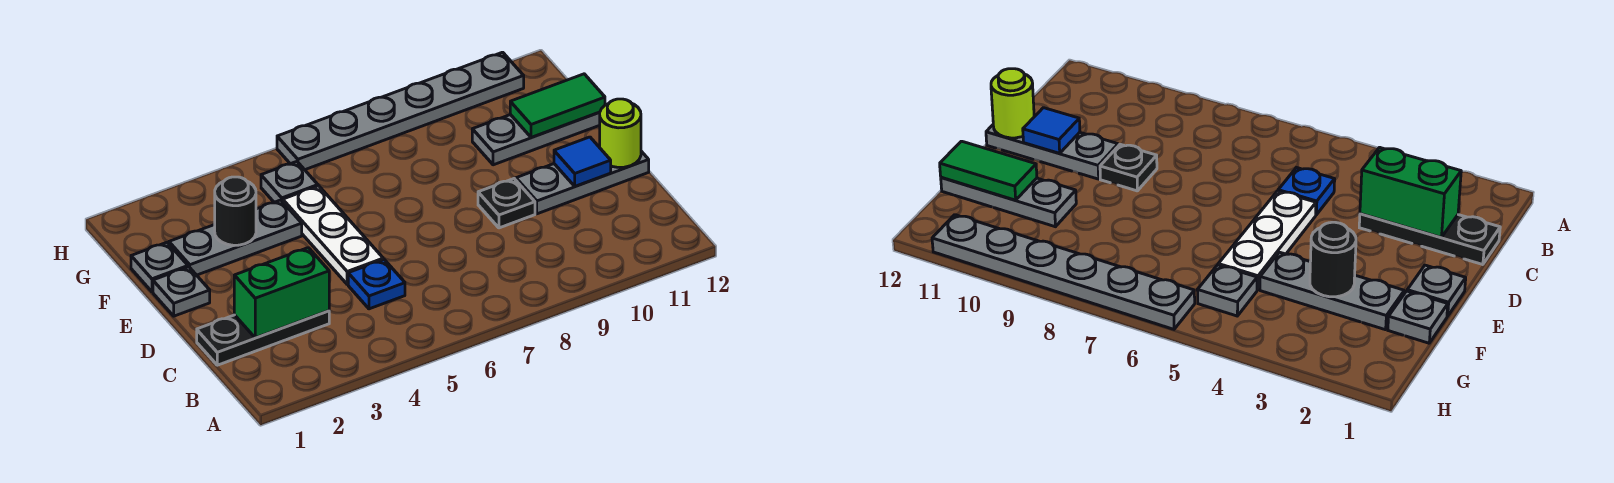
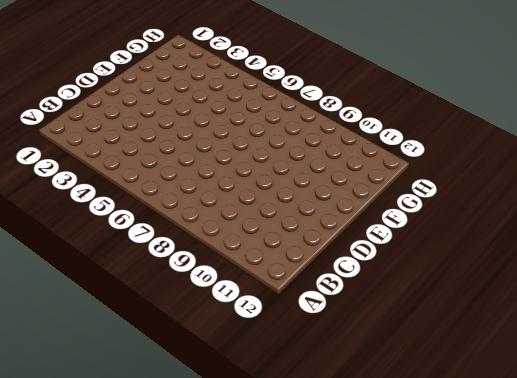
none -> black plate C1:C3 level 1
none -> blue plate C5 level 1
none -> white plate D5:F5 level 1

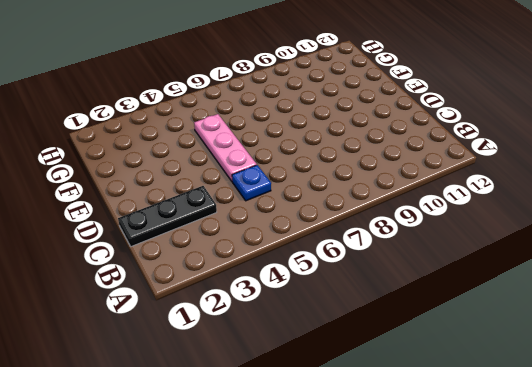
pink plate D5:F5 level 1 -> white plate D5:F5 level 1
none -> black plate D9 level 1
none -> grey plate D10:D12 level 1
none -> grey plate E1 level 1

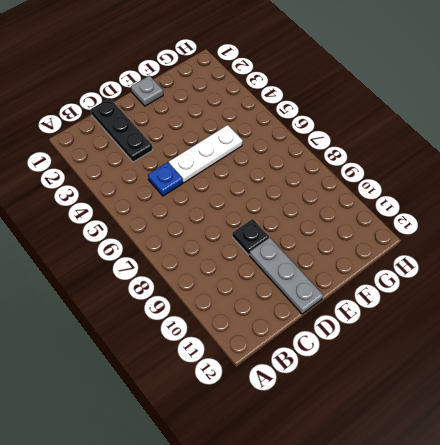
none -> grey plate F1 level 1
none -> grey plate F2:F4 level 1
none -> grey plate F10:F12 level 1

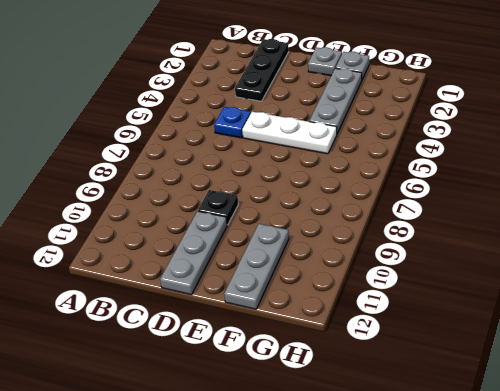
none -> grey plate G5 level 1
none -> grey plate H6:H11 level 1
none -> green brick C2:C3 level 2

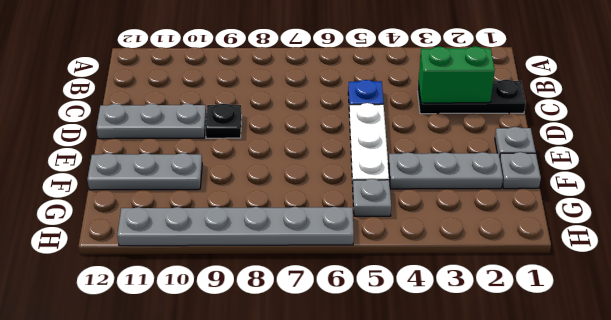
none -> blue tile D11 level 2
none -> lime round brick D12 level 2
none -> black round brick F3 level 2

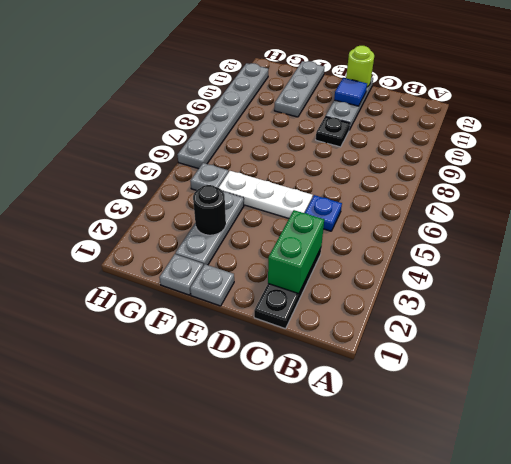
none -> green tile F11:F12 level 2

